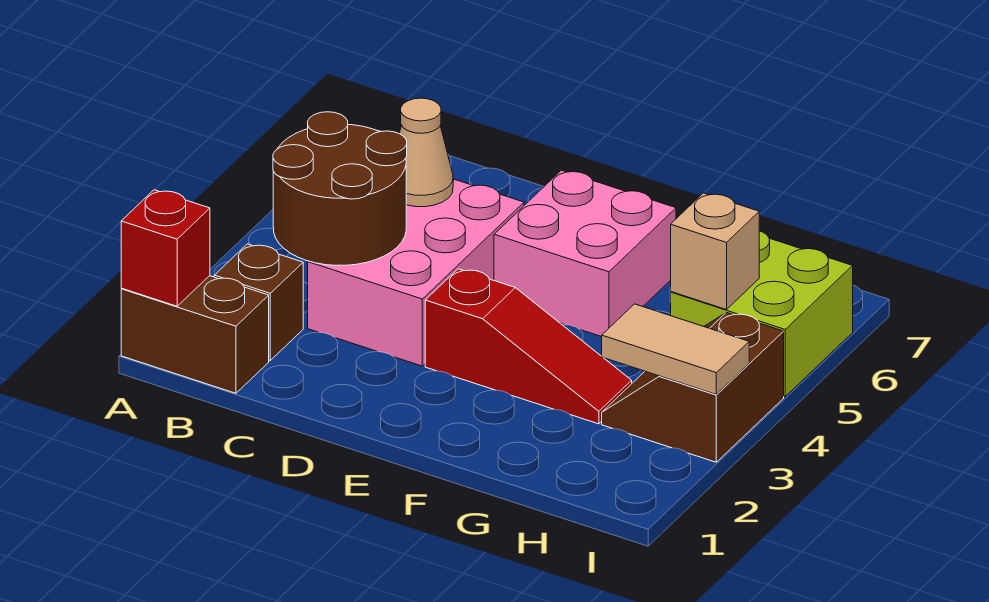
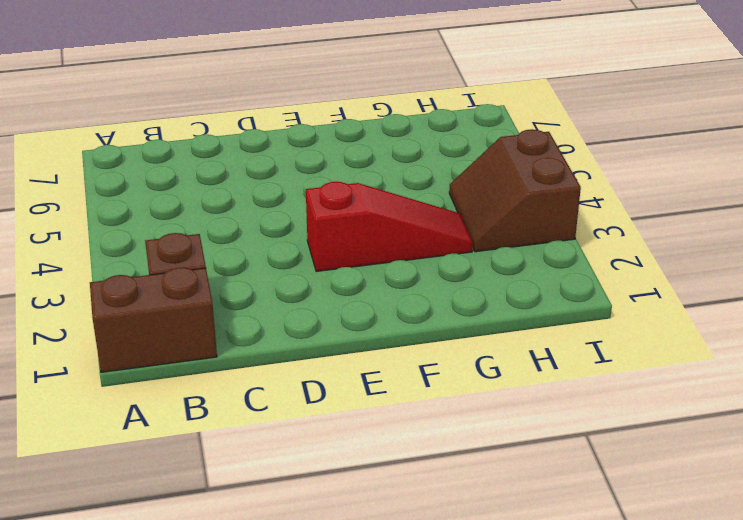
none -> pink brick C3:D5 level 1
none -> pink brick E5:F6 level 1
none -> lime brick H5:I6 level 1

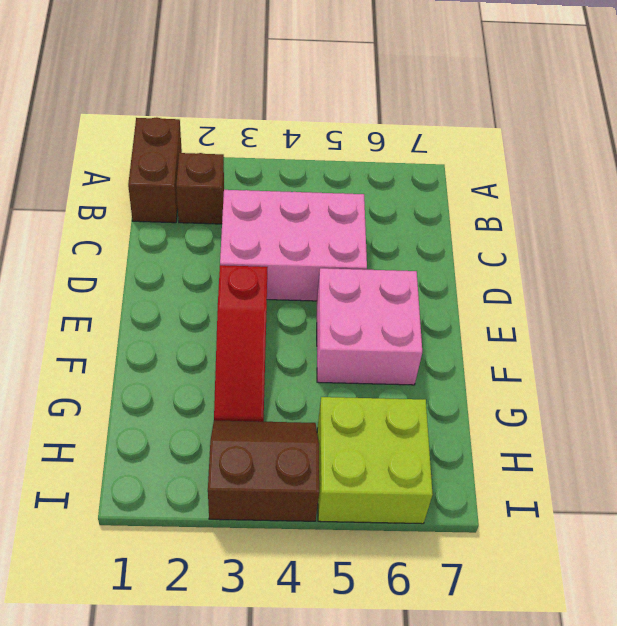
none -> red brick A1 level 2
none -> brown round brick B3:C4 level 2
none -> tan cone C5 level 2

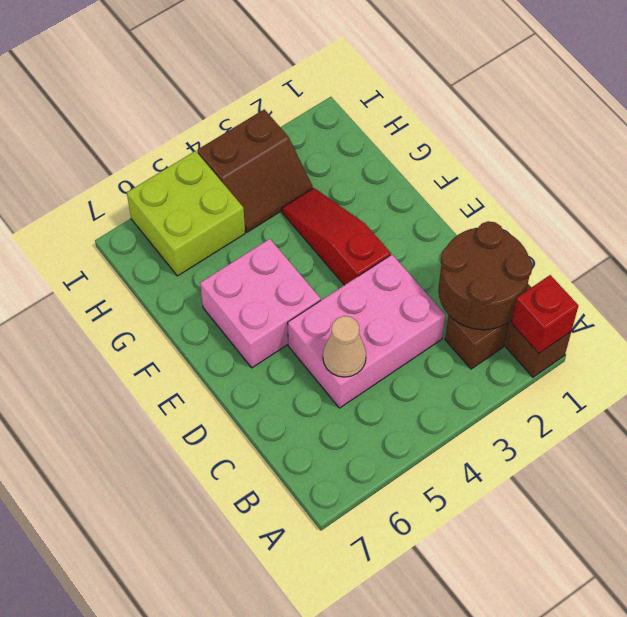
brown round brick B1:C2 level 2 -> brown round brick B3:C4 level 2
none -> tan tile H3:I3 level 2
none -> tan brick H5 level 2

